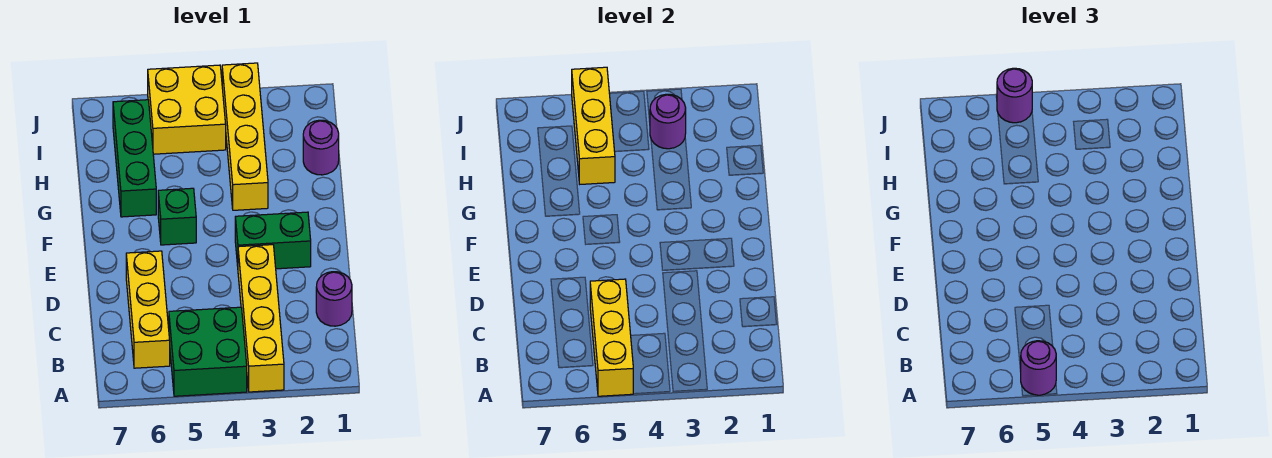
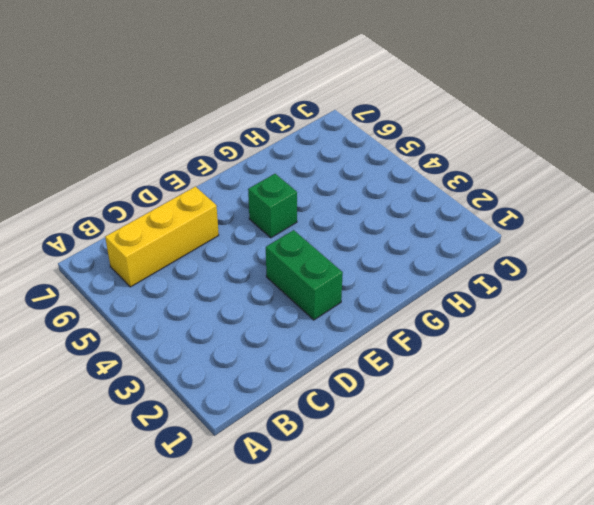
none -> yellow brick A3:D3 level 1
none -> green brick A4:B5 level 1
none -> purple round brick C1 level 1

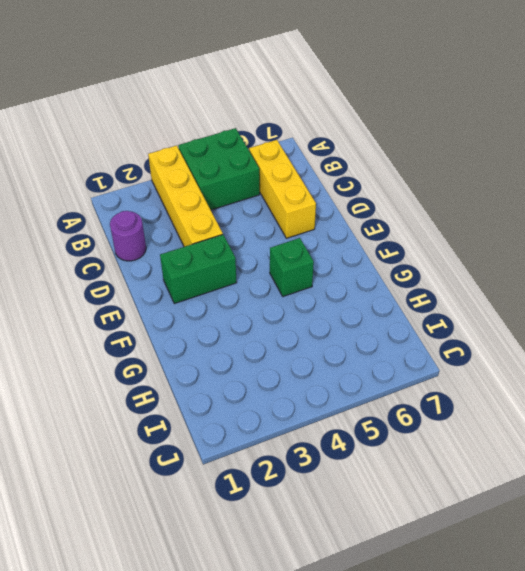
none -> yellow brick G3:J3 level 1
none -> green brick G6:I6 level 1
none -> purple round brick H1 level 1

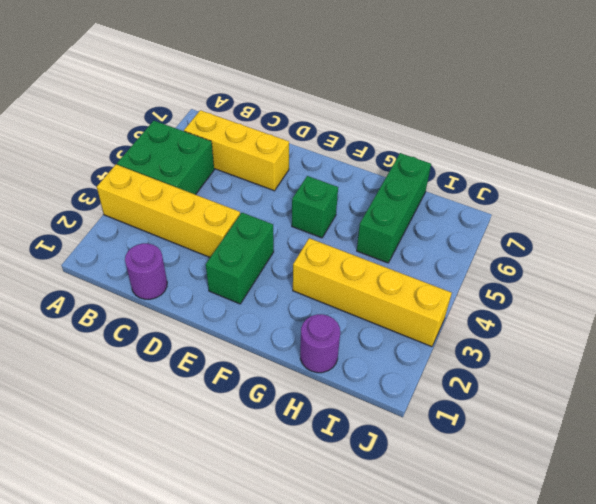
green brick H5:H7 level 1 -> green brick G6:I6 level 1
none -> yellow brick I4:J5 level 1
none -> yellow brick A5:C5 level 2
none -> yellow brick H5:J5 level 2

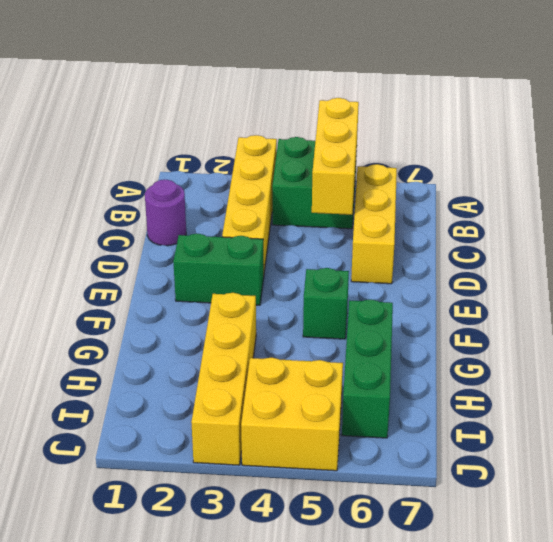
none -> purple round brick H1 level 1
none -> yellow brick H5:J5 level 2
none -> purple round brick I3 level 2

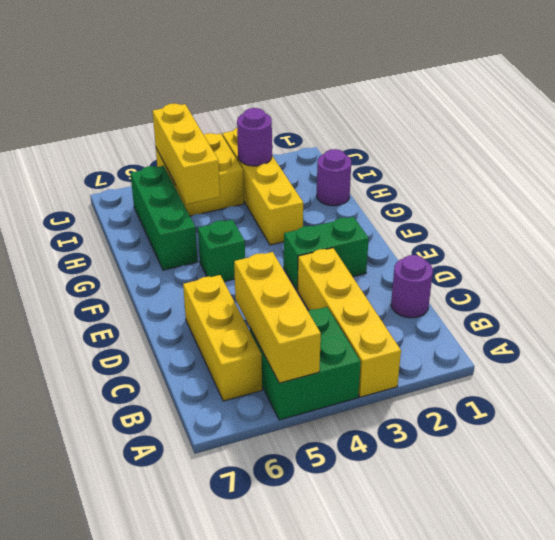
none -> purple round brick A5 level 3
none -> purple round brick J5 level 3

